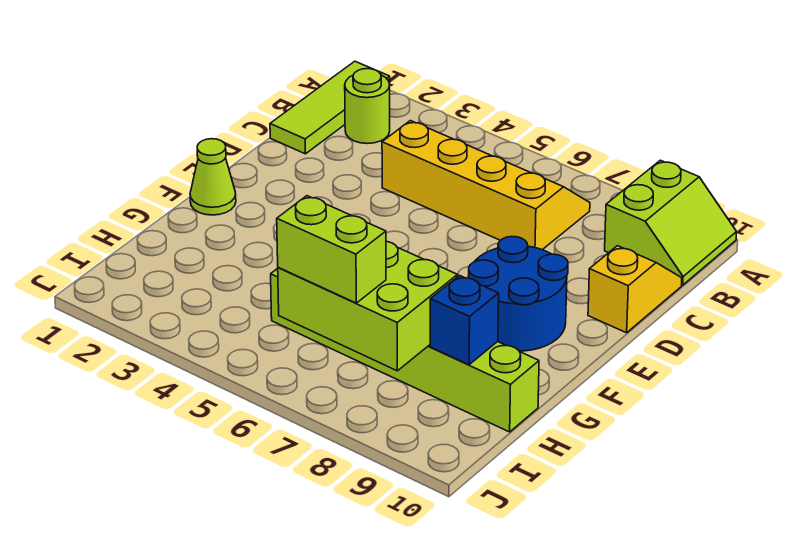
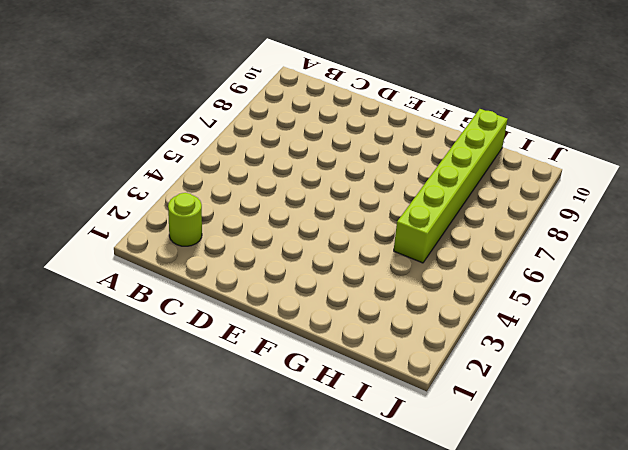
none -> lime tile A1:C1 level 1
none -> lime slope A9:B10 level 1 top 9

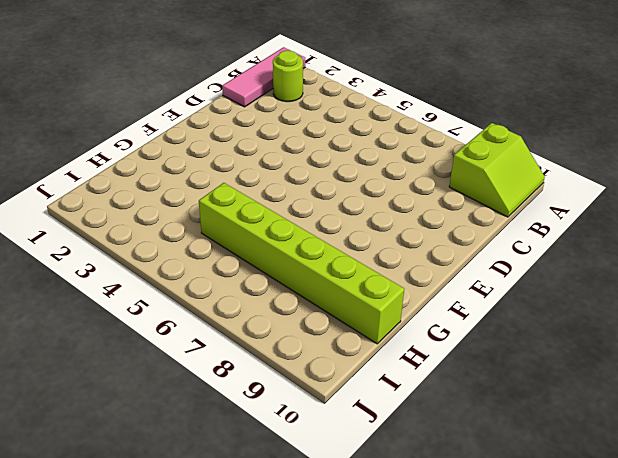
pink tile A1:C1 level 1 -> lime tile A1:C1 level 1
none -> yellow slope B4:C7 level 1 top C
none -> yellow slope C10:D10 level 1 top D

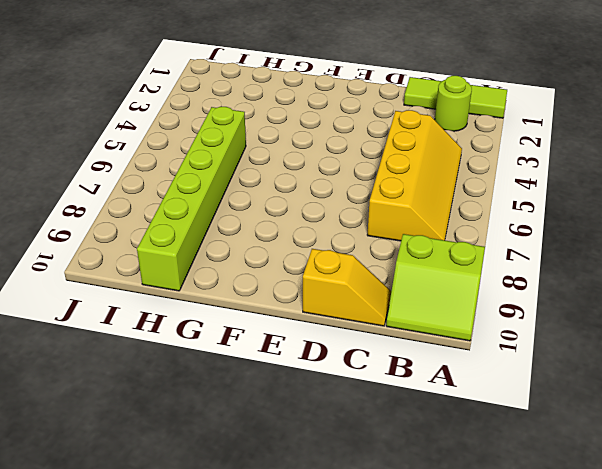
none -> blue round brick E8:F9 level 1
none -> lime cone F1 level 1

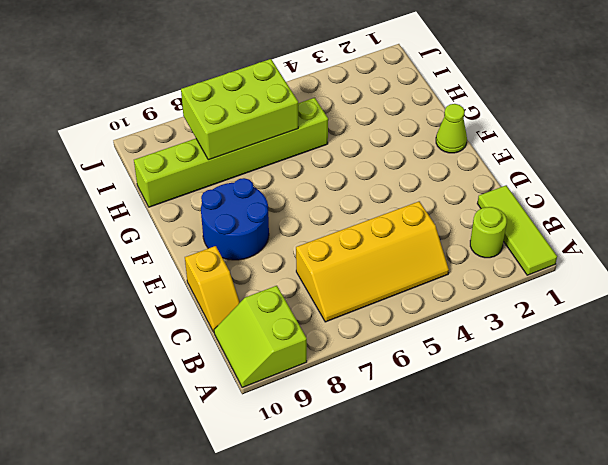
none -> blue brick H9 level 2
none -> lime brick I6:I7 level 3

